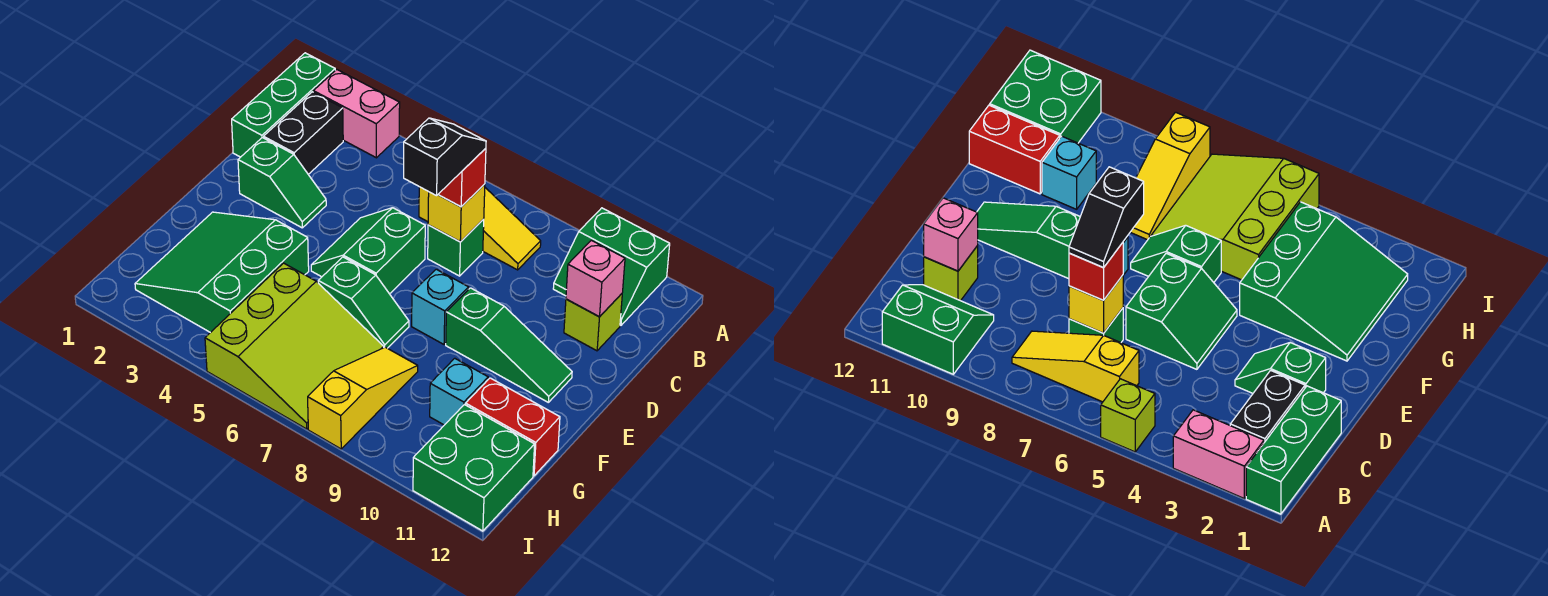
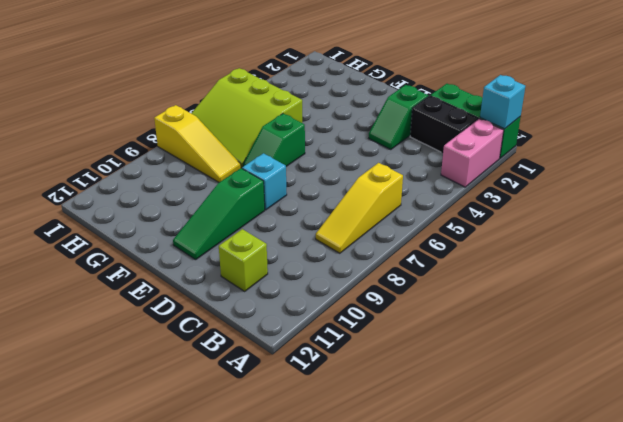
cyan brick A1 level 2 -> cyan brick G10 level 1
none -> lime brick A5 level 1
none -> green slope A10:B11 level 1 top A
none -> green brick C7 level 1

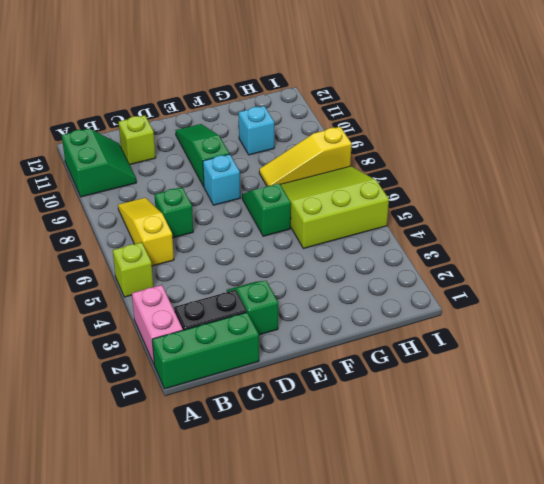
none -> green slope D5:E6 level 1 top 6
none -> green slope F2:H4 level 1 top 4
none -> red brick G11:G12 level 1

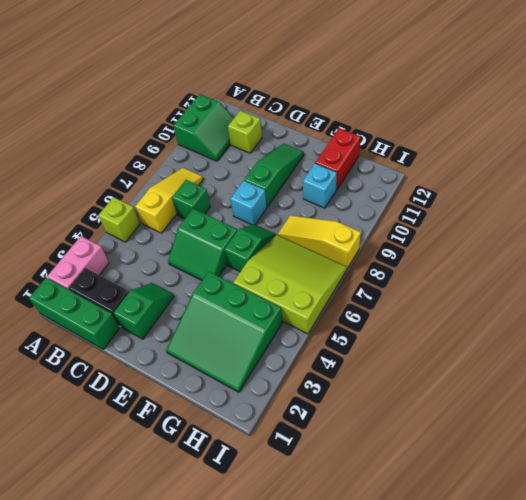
none -> green brick H11:I12 level 1
none -> yellow brick C7 level 2
none -> pink brick C11 level 2

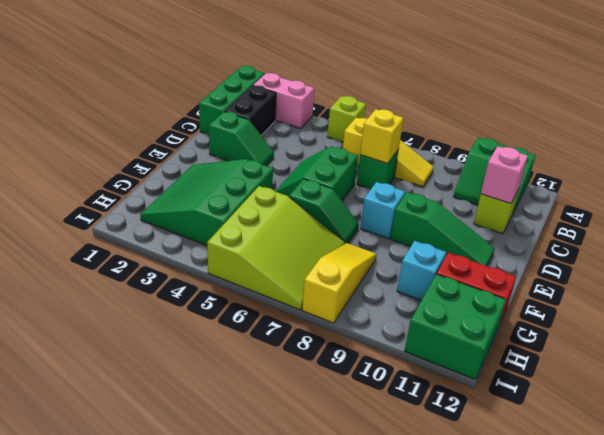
none -> red brick C7 level 3
none -> black slope C7:D7 level 4 top D

